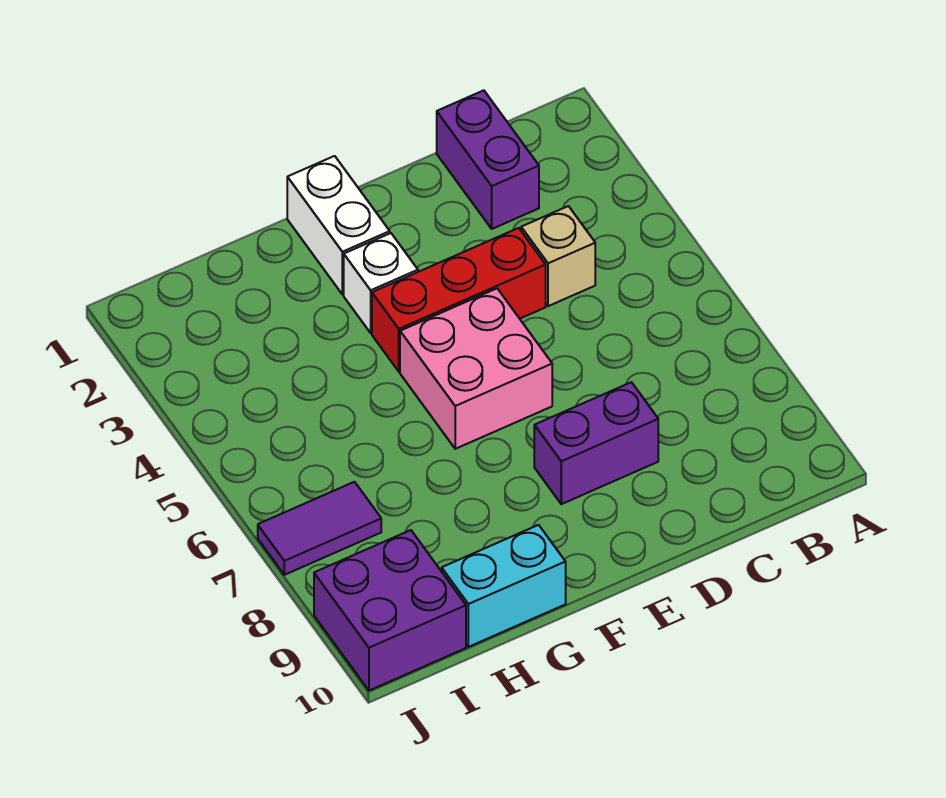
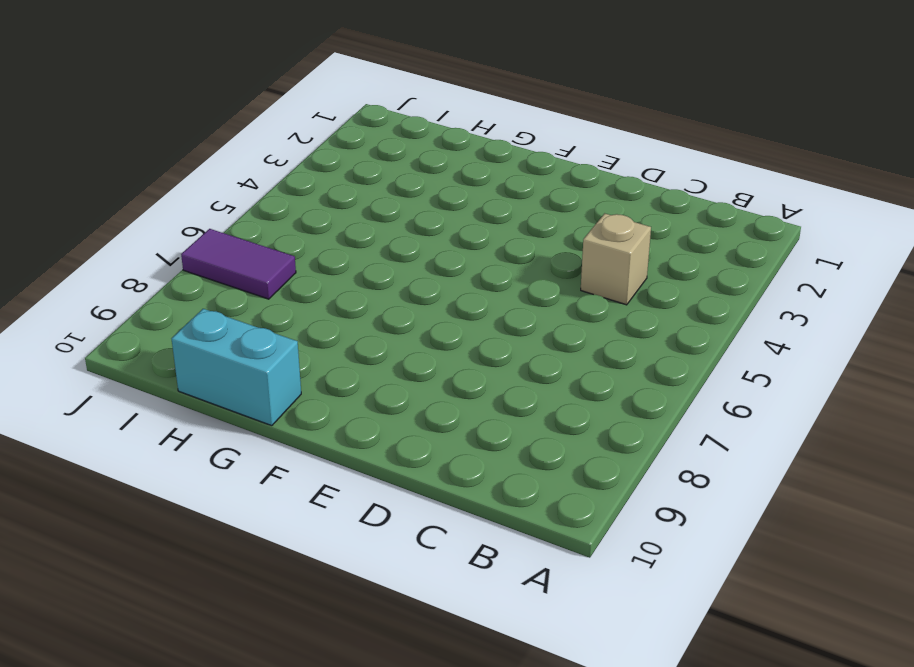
none -> purple brick C1:C2 level 1
none -> red brick D4:F4 level 1

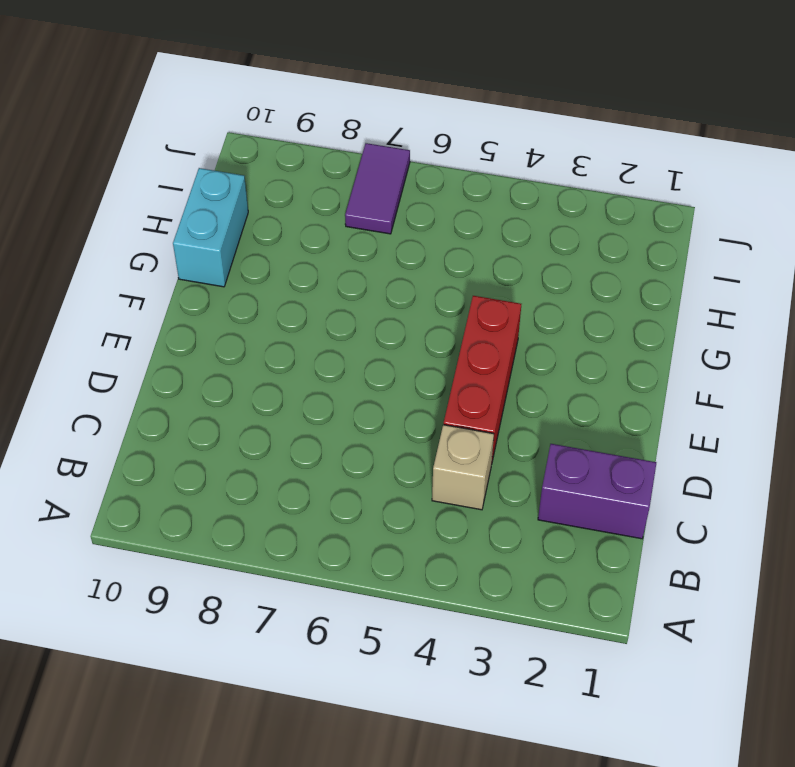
none -> purple brick D8:E8 level 1
none -> pink brick E5:F6 level 1

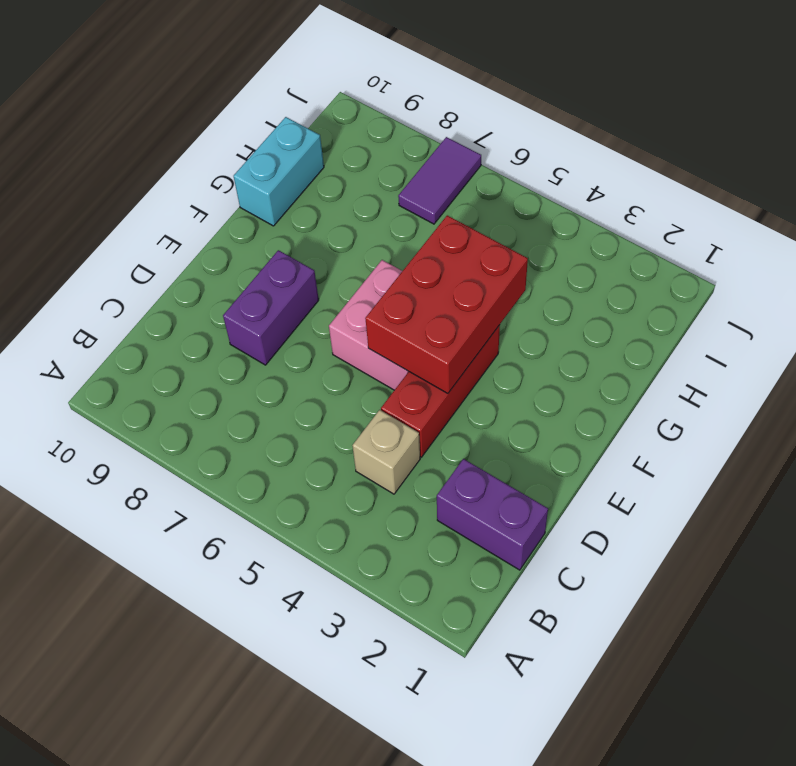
red brick E4:G5 level 2 -> none
none -> white brick F1:F2 level 1
none -> white brick F3 level 1

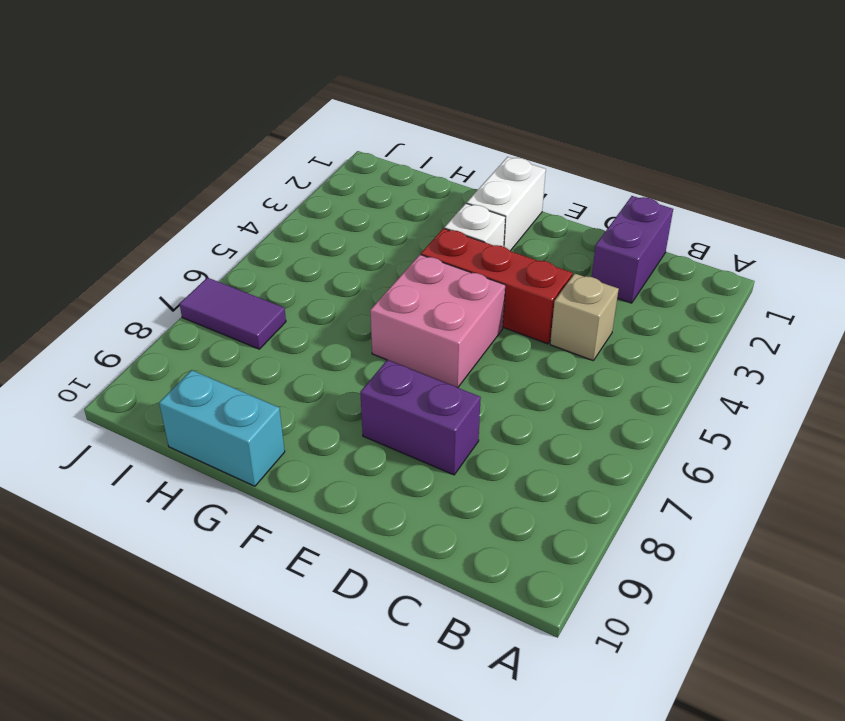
none -> purple brick I9:J10 level 1

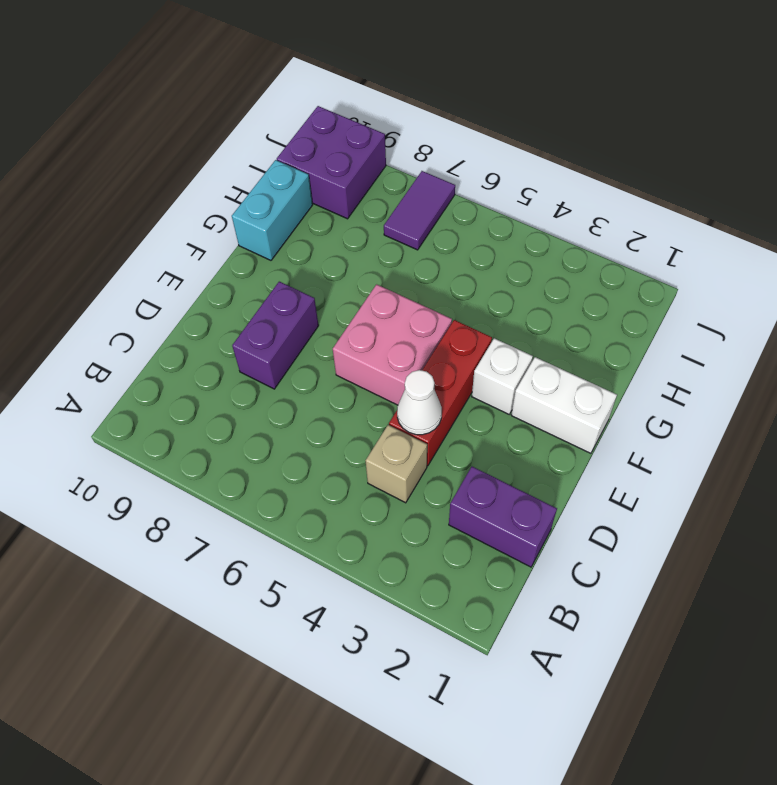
white cone D4 level 2 -> none

